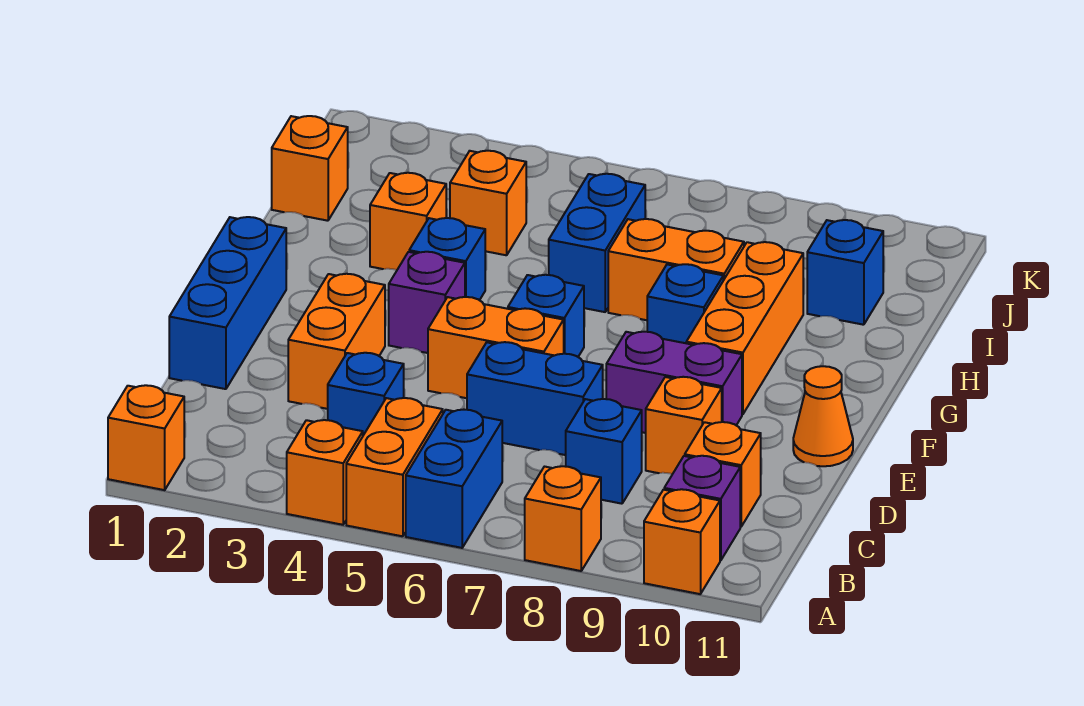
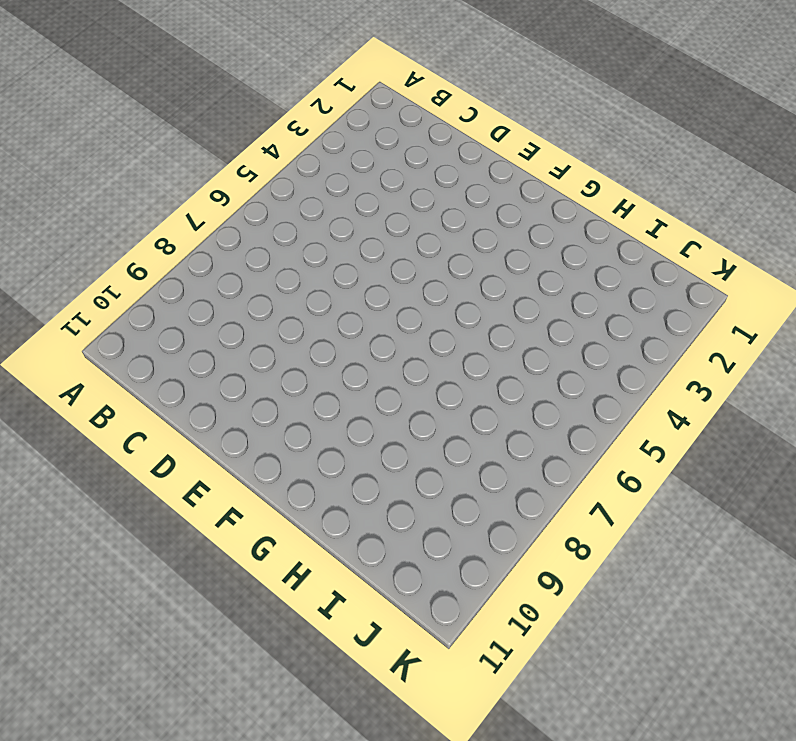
none -> orange brick A1 level 1
none -> orange brick A4 level 1
none -> orange brick A5:B5 level 1

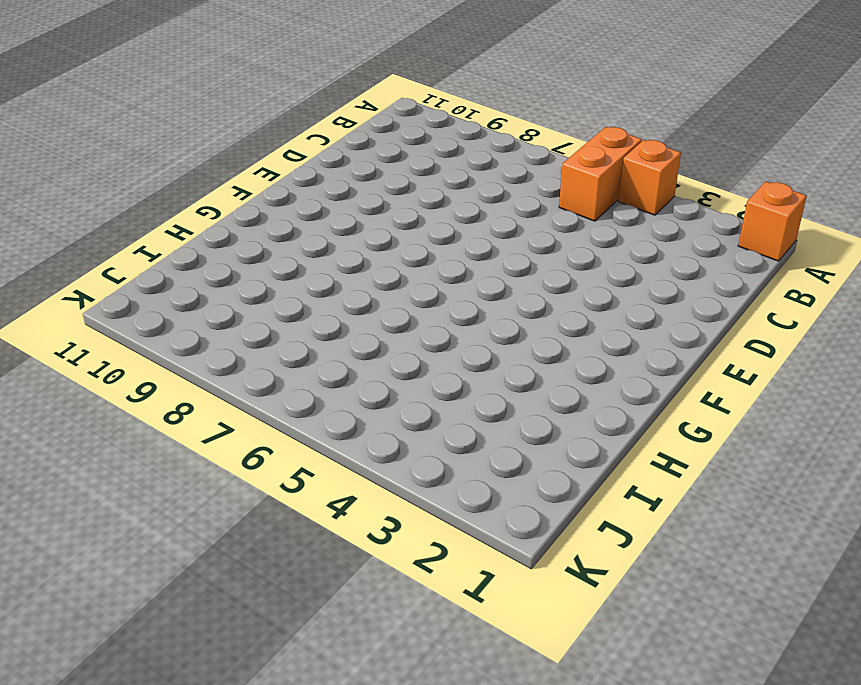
none -> blue brick A6:B6 level 1
none -> orange brick A8 level 1
none -> orange brick A10 level 1

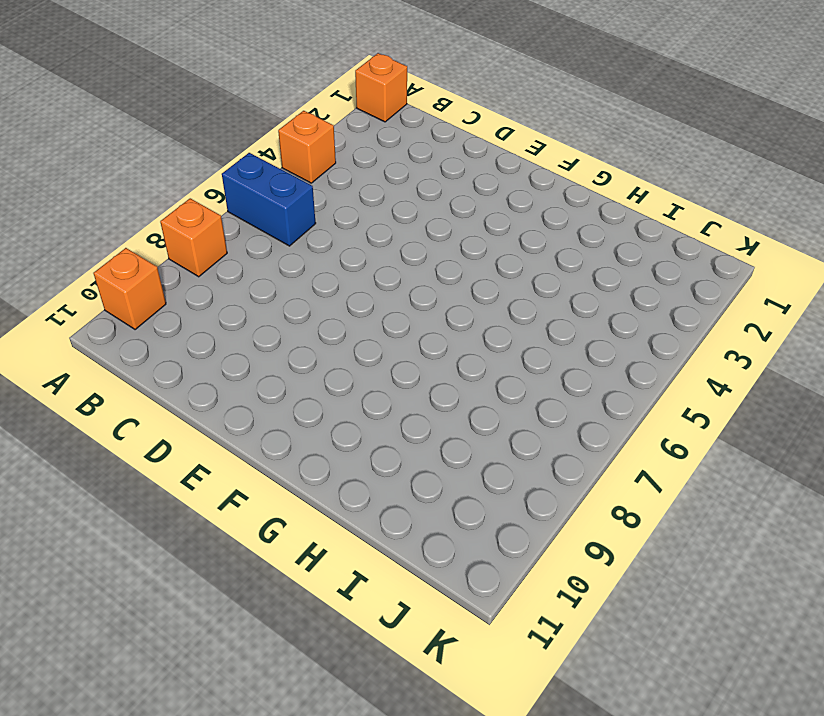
none -> orange brick A5:B5 level 1
none -> purple brick B10 level 1
none -> blue brick C4 level 1

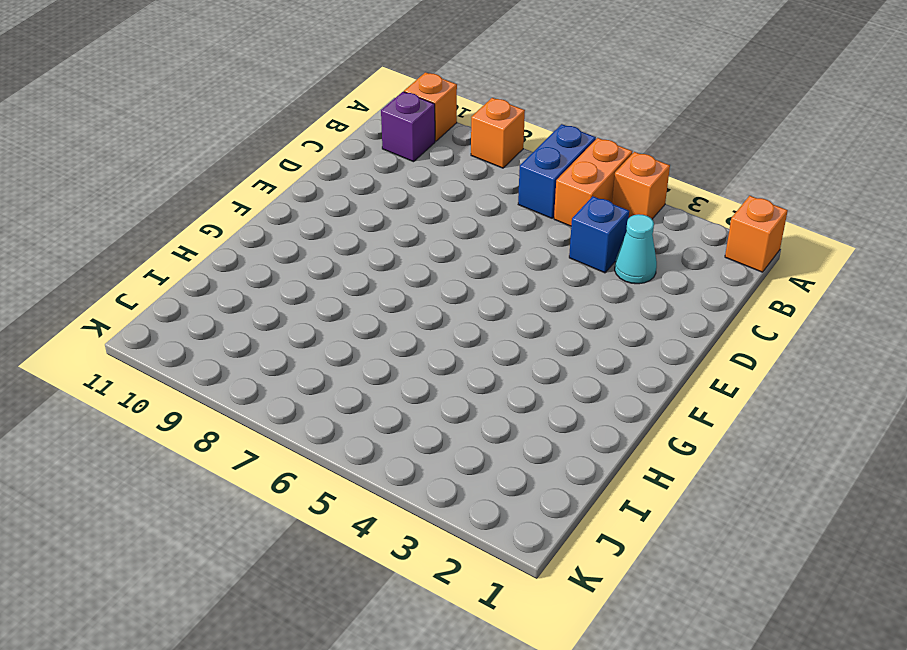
cyan cone C3 level 1 -> none
none -> blue brick C8 level 1
none -> orange brick C10 level 1
none -> blue brick D1:F1 level 1

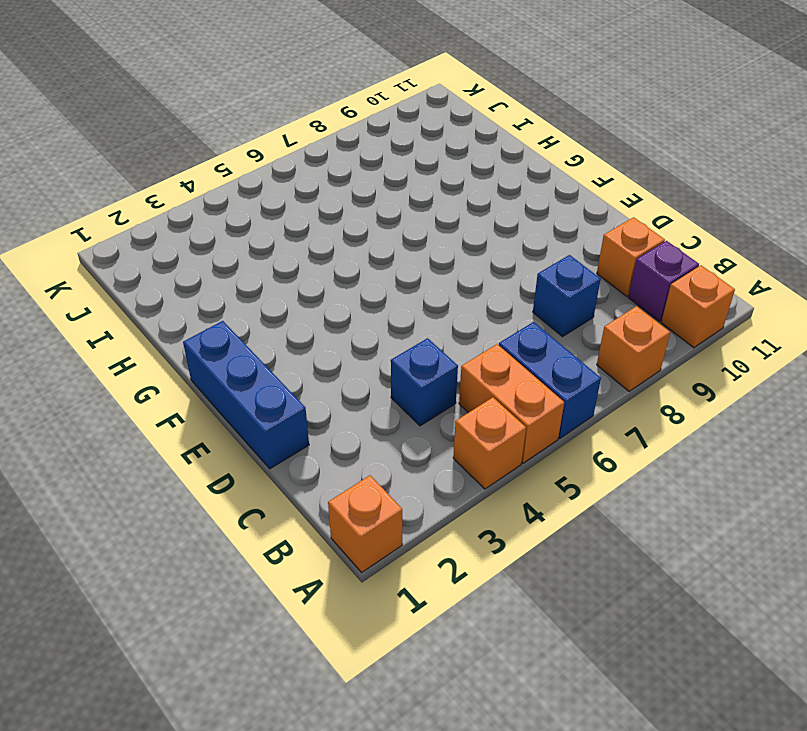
none -> orange brick D3:E3 level 1
none -> blue brick D6:D7 level 1
none -> orange brick D9 level 1

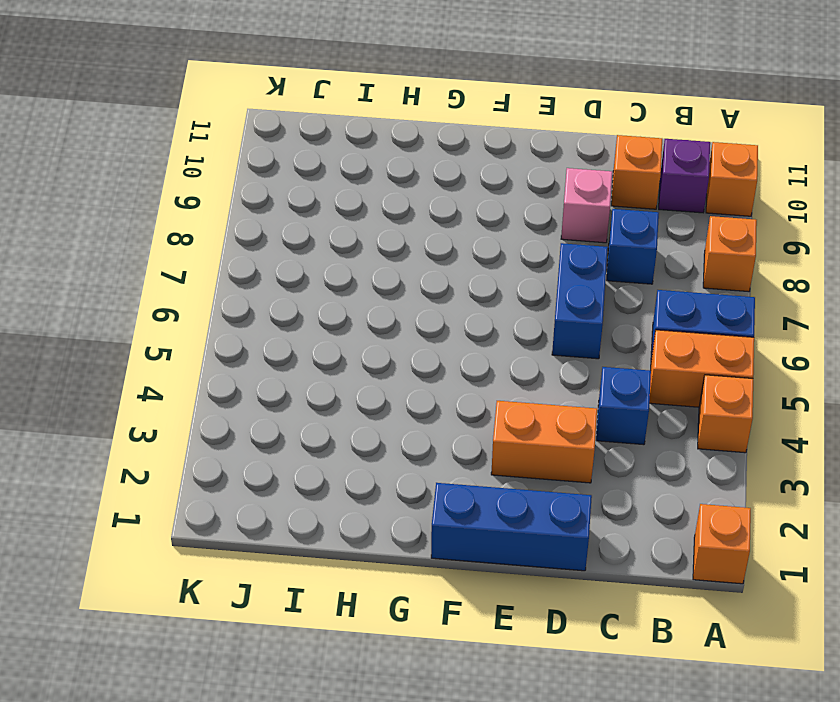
pink brick D9 level 1 -> orange brick D9 level 1
none -> orange brick E5:E6 level 1
none -> purple brick E8:E9 level 1
none -> orange cone E11 level 1

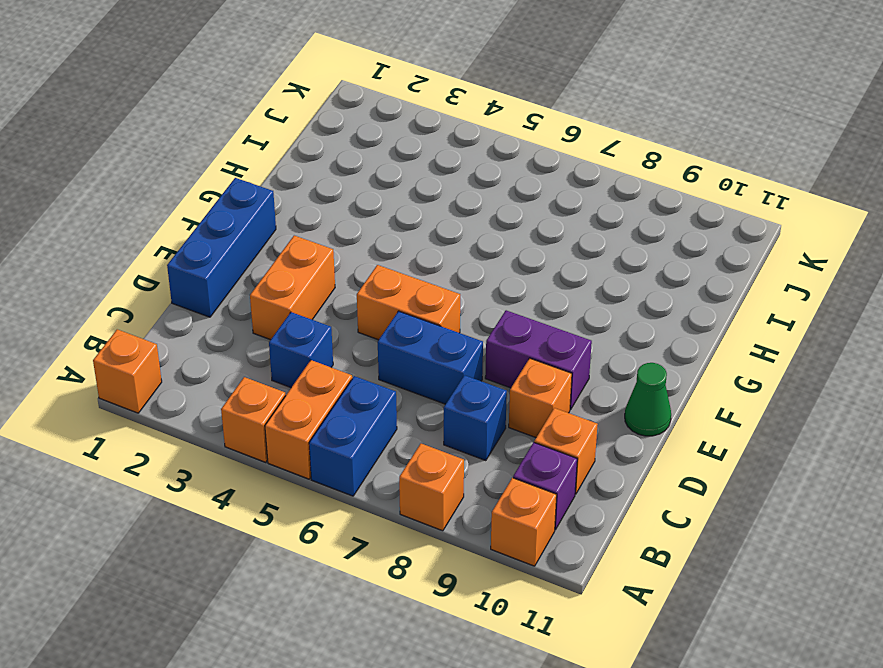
green cone E11 level 1 -> orange cone E11 level 1
none -> purple brick F4 level 1
none -> blue brick F6 level 1
none -> orange brick F9:H9 level 1

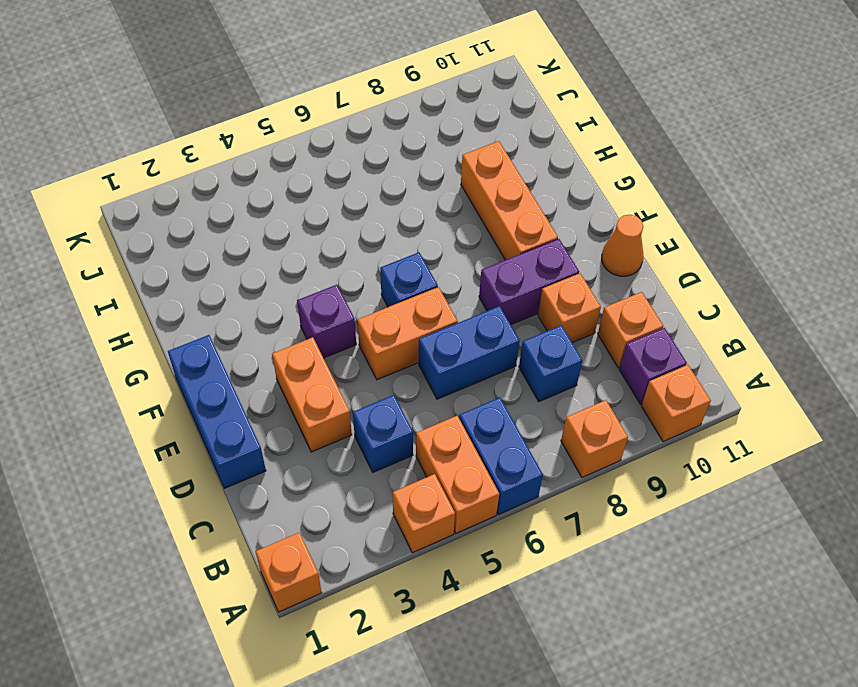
none -> blue brick G4 level 1
none -> blue brick G8 level 1
none -> orange brick H3 level 1

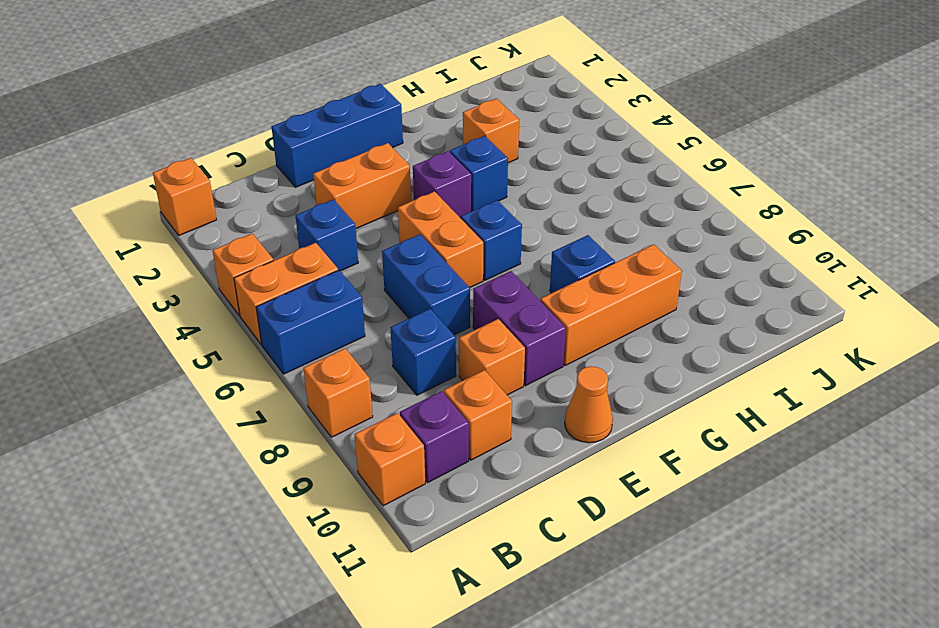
none -> blue brick H6:I6 level 1
none -> orange brick H7:H8 level 1
none -> orange brick I1 level 1

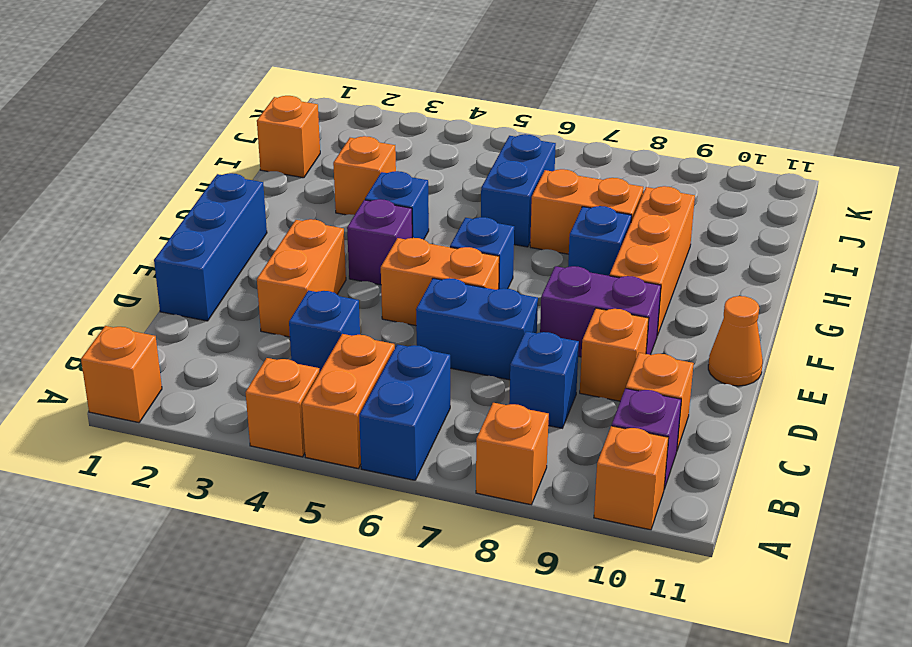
none -> orange brick I4 level 1
none -> blue brick I10 level 1

